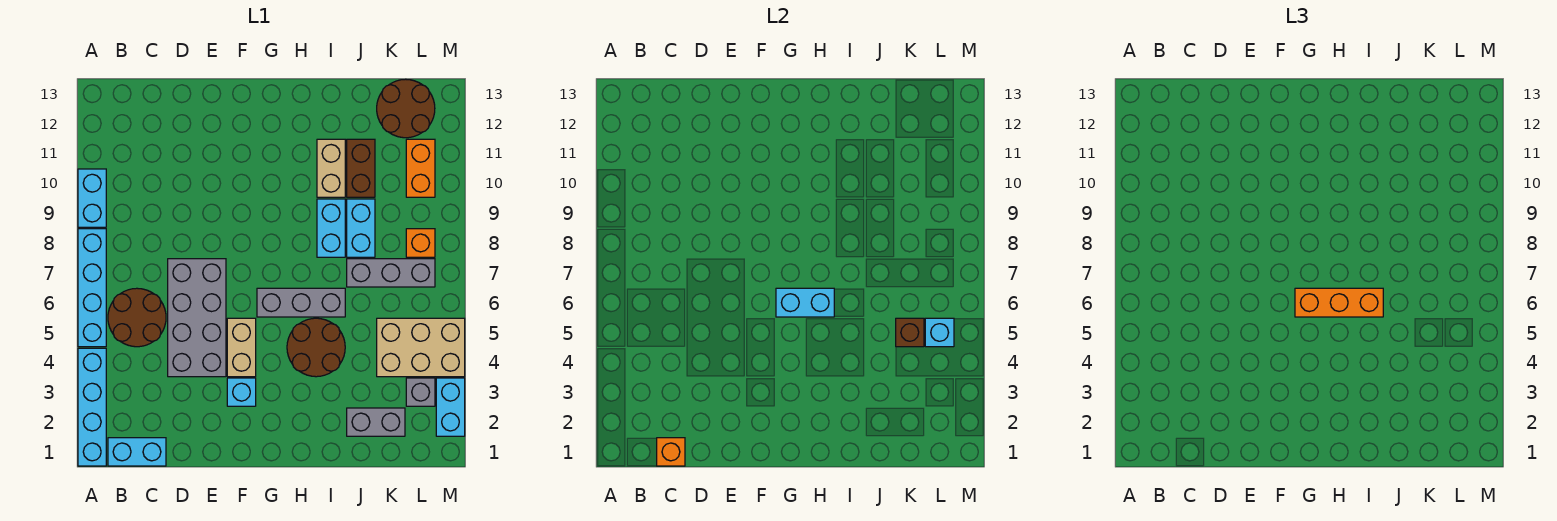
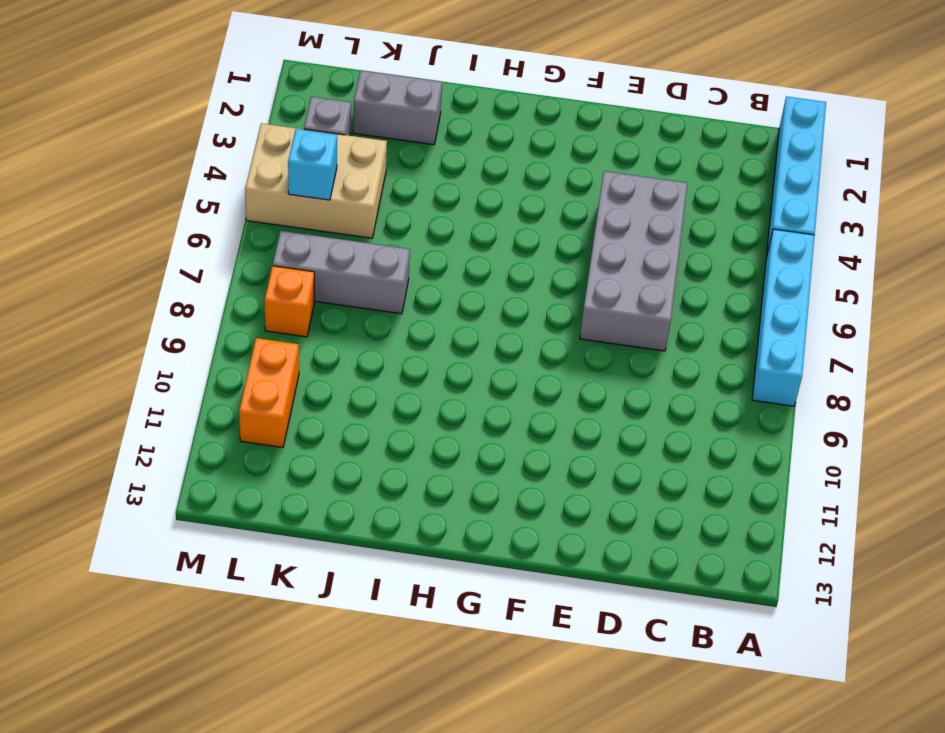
none -> cyan brick A9:A10 level 1
none -> cyan brick B1:C1 level 1
none -> brown round brick B5:C6 level 1

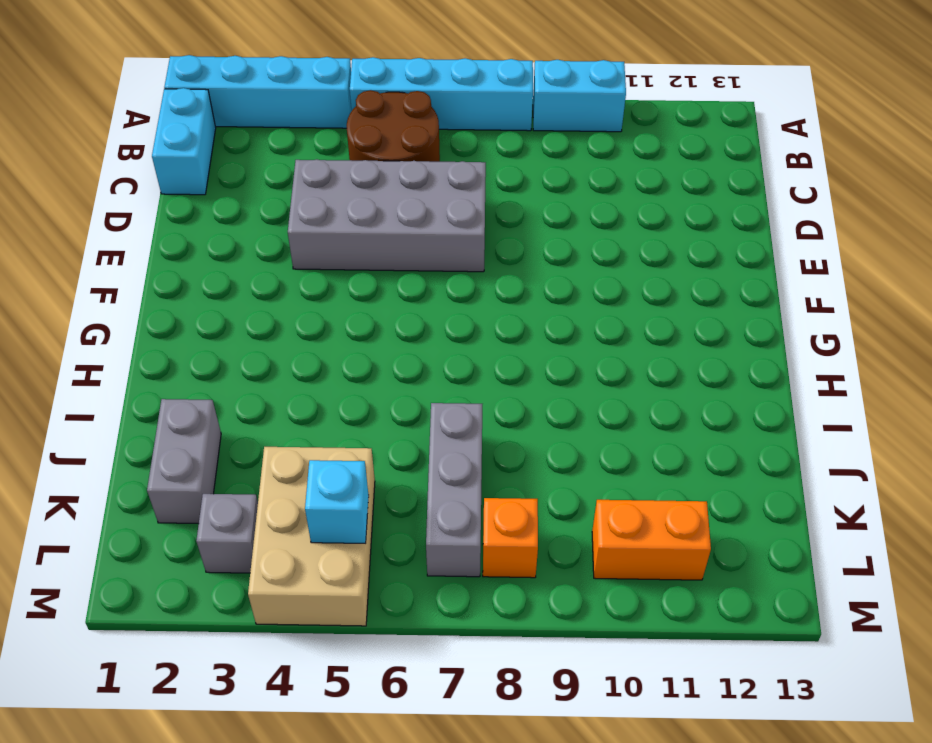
none -> cyan brick F3 level 1
none -> tan brick F4:F5 level 1
none -> grey brick G6:I6 level 1

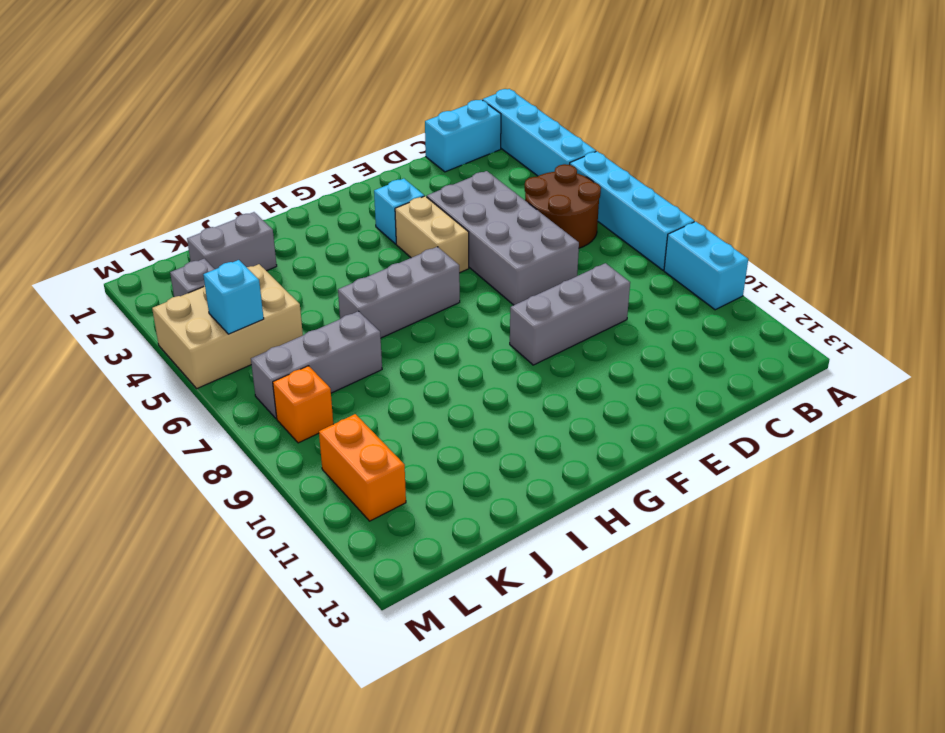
grey brick D9:F9 level 1 -> none
none -> brown round brick H4:I5 level 1
none -> cyan brick I8:I9 level 1
none -> tan brick I10:I11 level 1

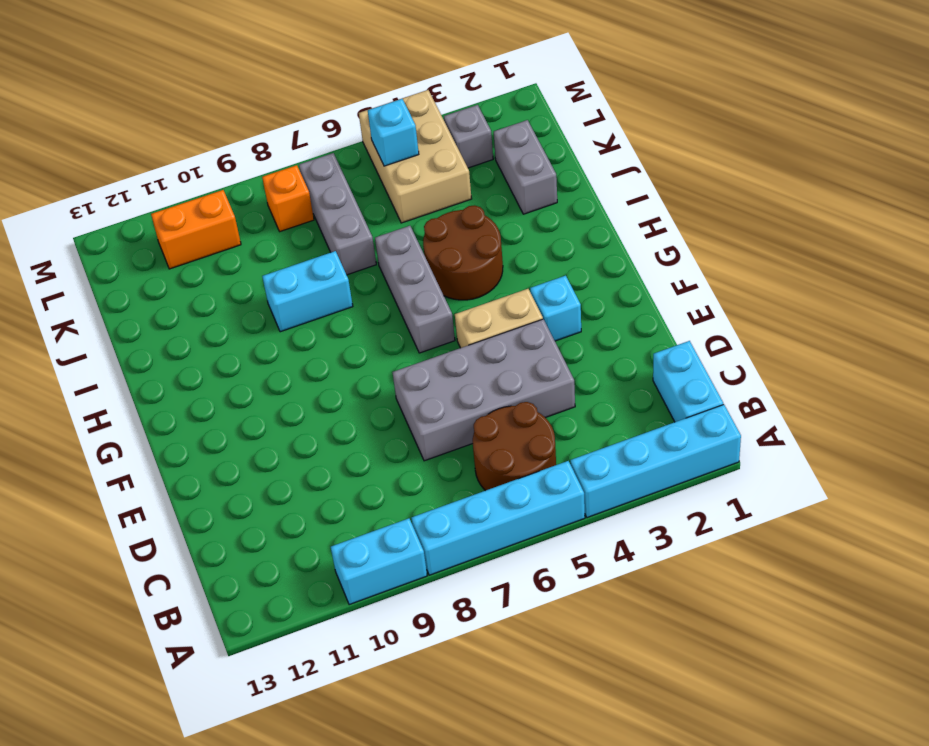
none -> tan brick I10:I11 level 1
none -> cyan brick J8:J9 level 1
none -> brown brick J10:J11 level 1

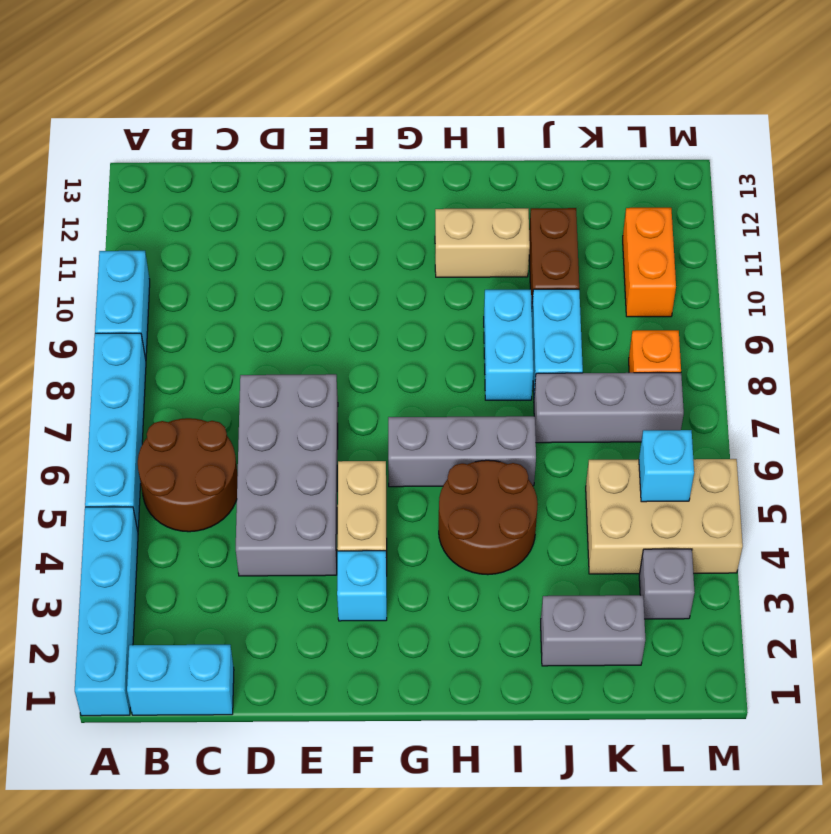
tan brick H11:I11 level 1 -> tan brick I10:I11 level 1
none -> brown round brick K12:L13 level 1
none -> cyan brick M2:M3 level 1
none -> orange brick C1 level 2

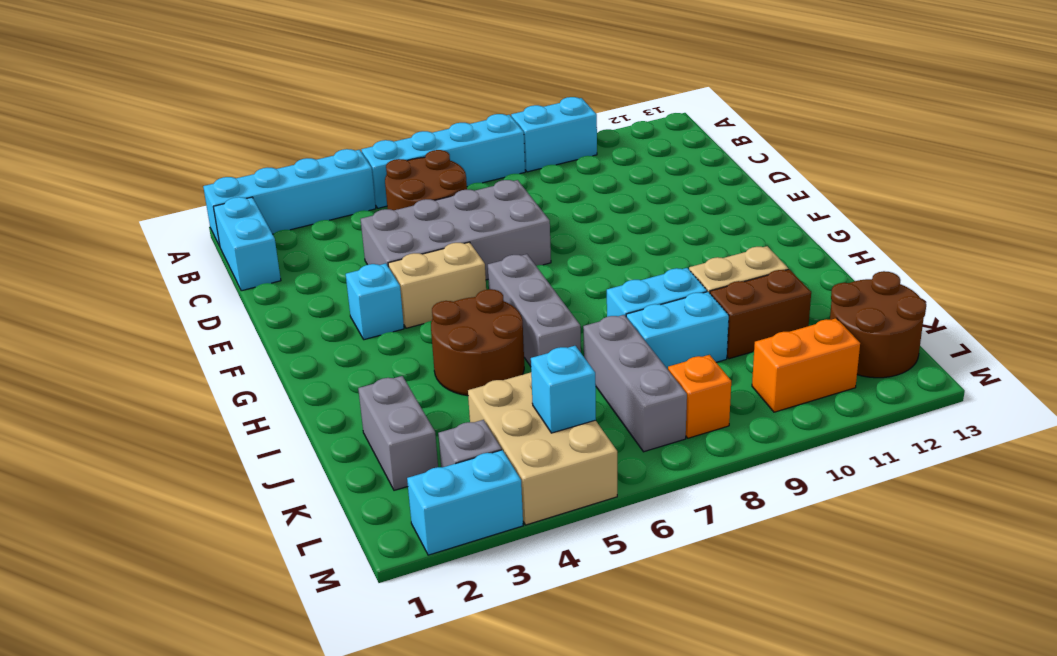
none -> orange brick C1 level 2
none -> cyan brick G6:H6 level 2
none -> brown brick K5 level 2

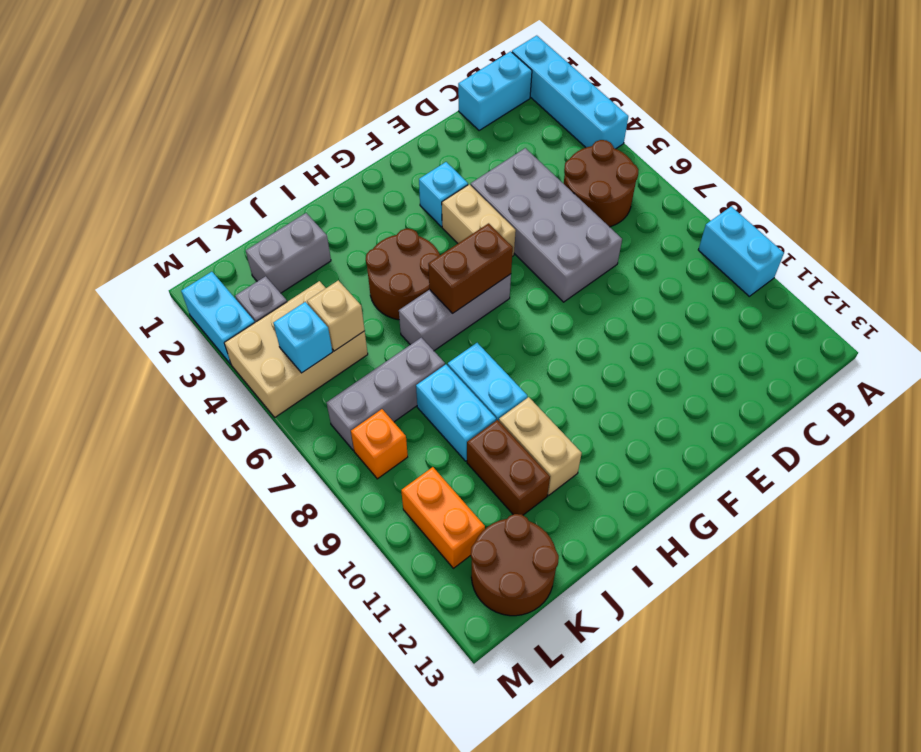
brown brick G6:H6 level 2 -> cyan brick G6:H6 level 2
tan brick K5 level 2 -> brown brick K5 level 2
none -> cyan brick A5:A8 level 1
none -> orange brick C1 level 2
none -> orange brick G6:I6 level 3

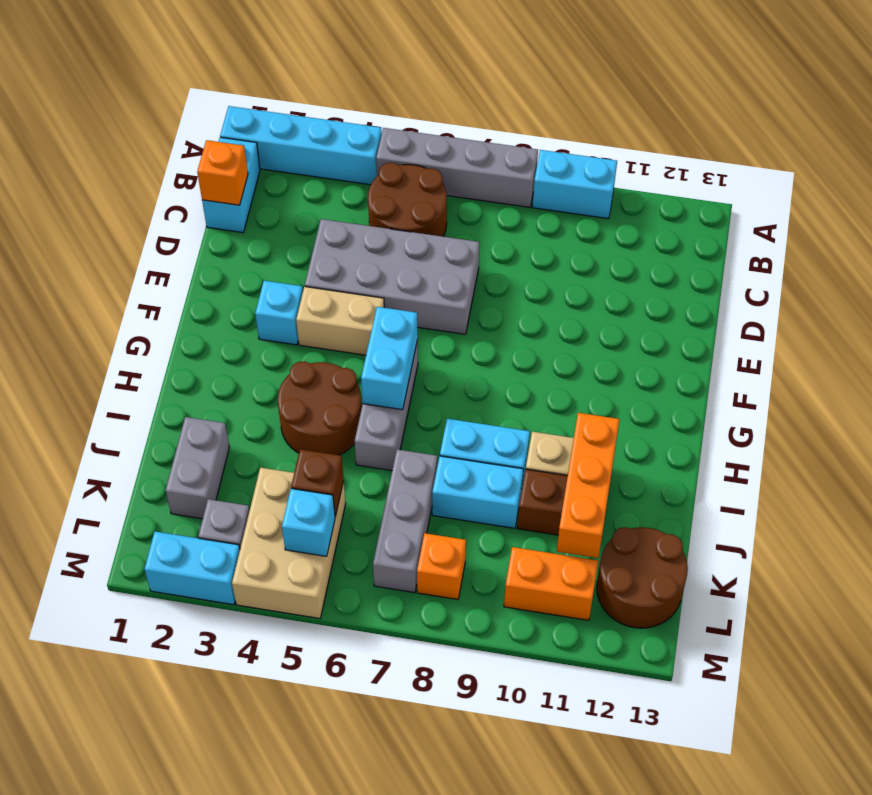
grey brick A5:A8 level 1 -> cyan brick A5:A8 level 1
orange brick I11:K11 level 2 -> orange brick G6:I6 level 3

